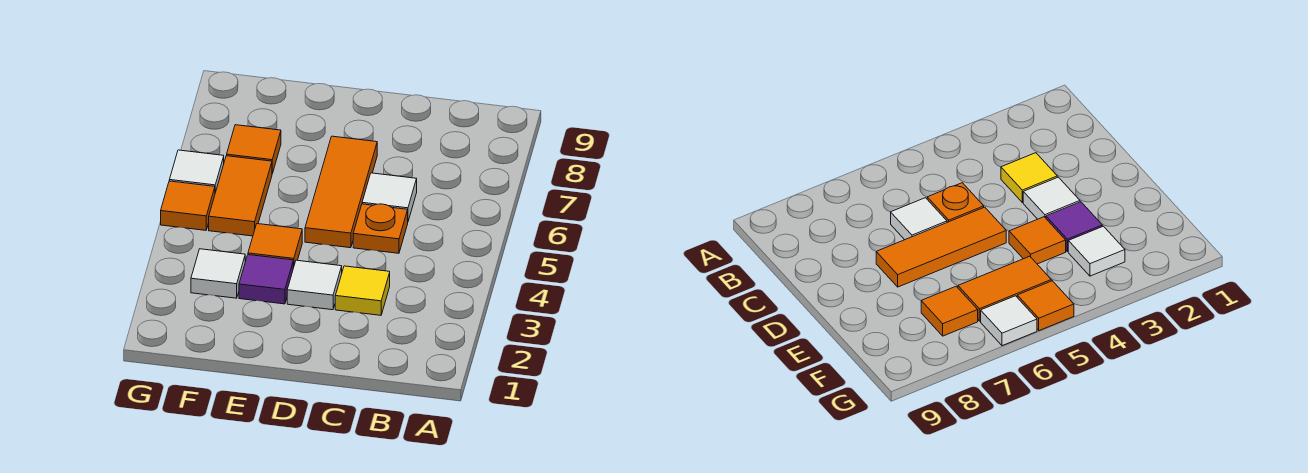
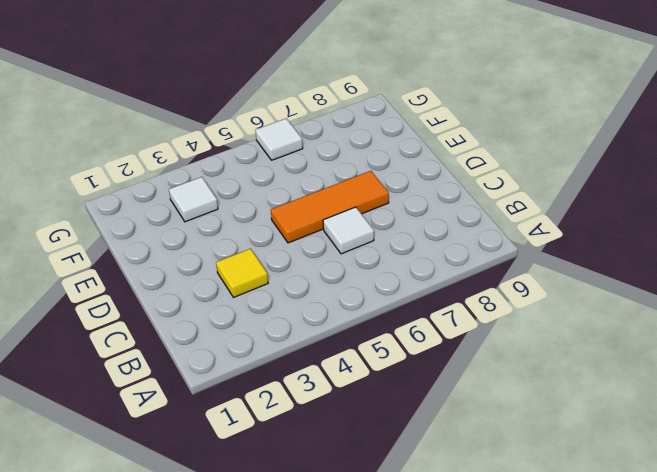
none -> orange plate C5 level 1
none -> white tile D3 level 1
none -> purple tile E3 level 1

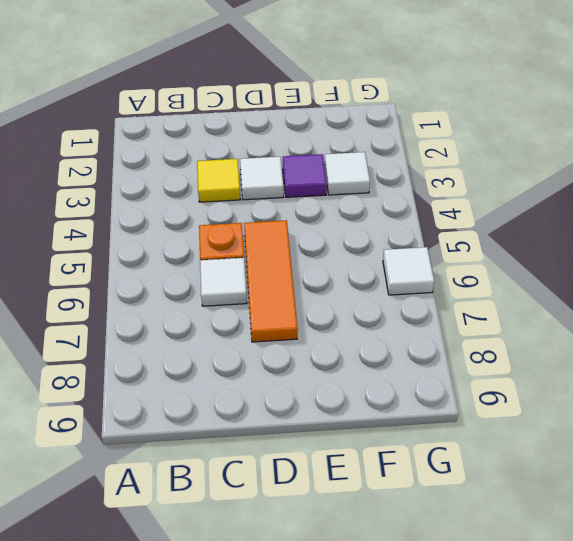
none -> orange tile E4 level 1
none -> orange tile F5:F6 level 1
none -> orange tile F7 level 1

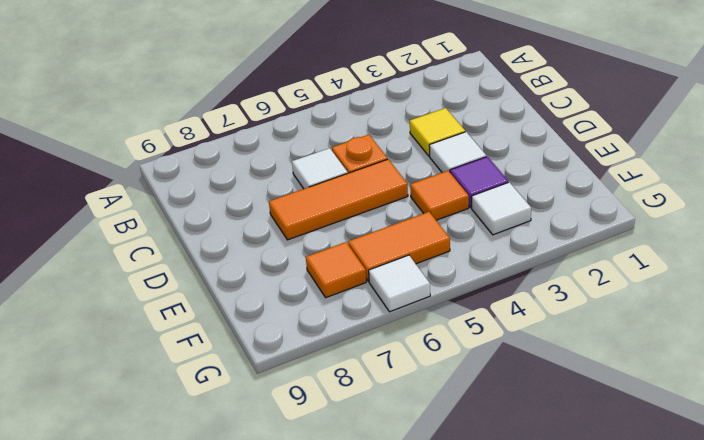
none -> orange tile G5 level 1

